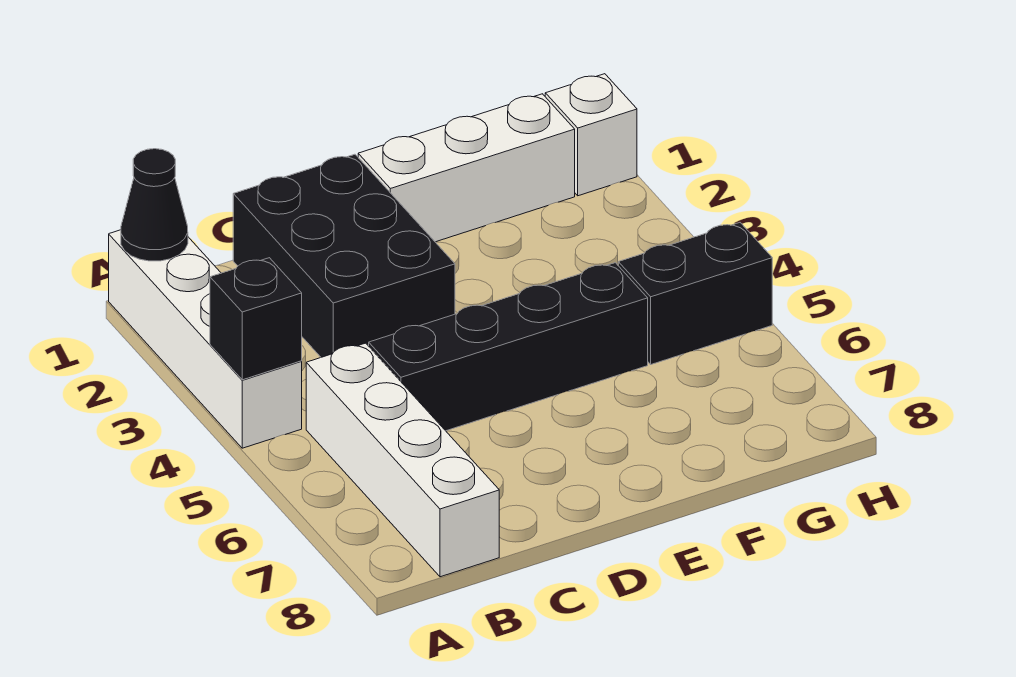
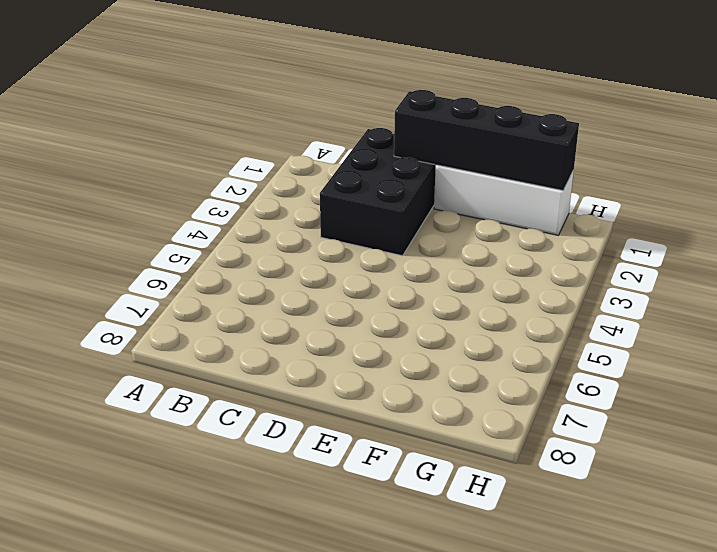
black brick D1:G1 level 2 -> black brick C5:F5 level 1
none -> white brick A1:A4 level 1
none -> white brick B5:B8 level 1

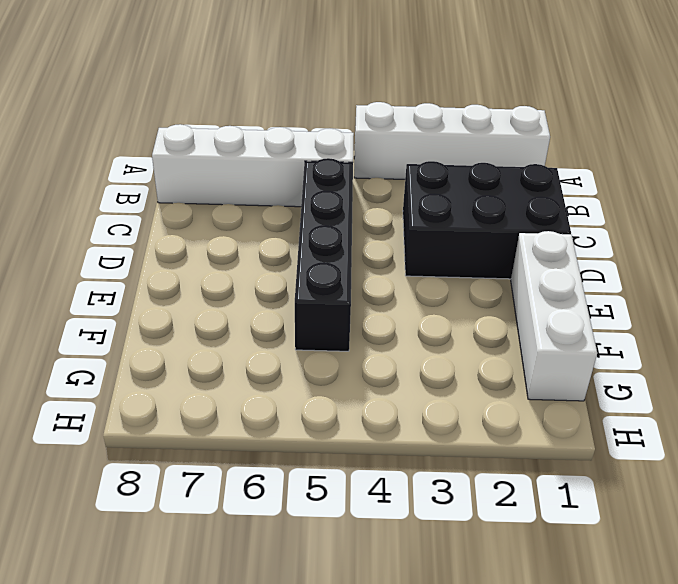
none -> black brick G5:H5 level 1
none -> white brick H1 level 1

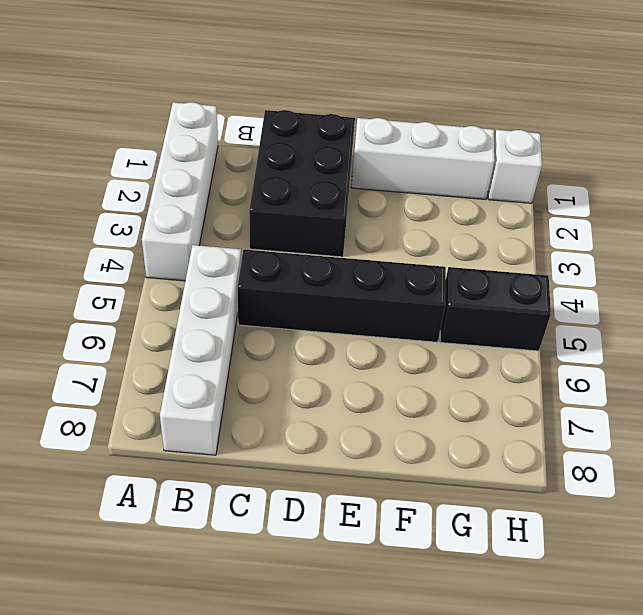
none -> black cone A1 level 2
none -> black brick A4 level 2

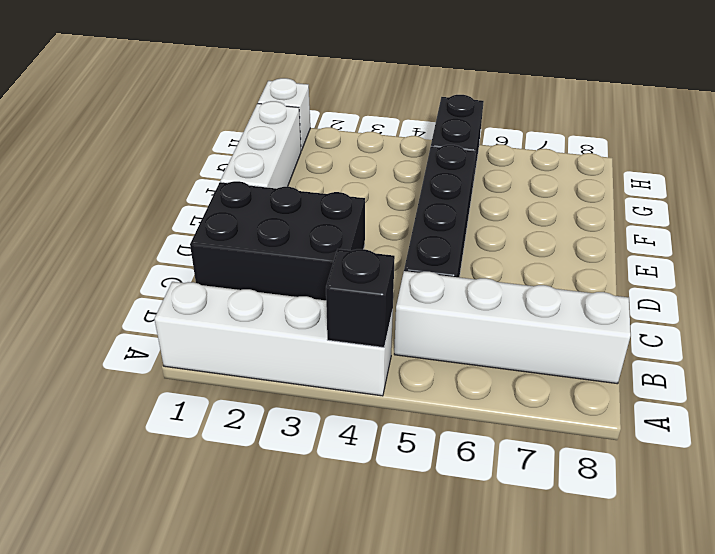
none -> black cone A1 level 2

